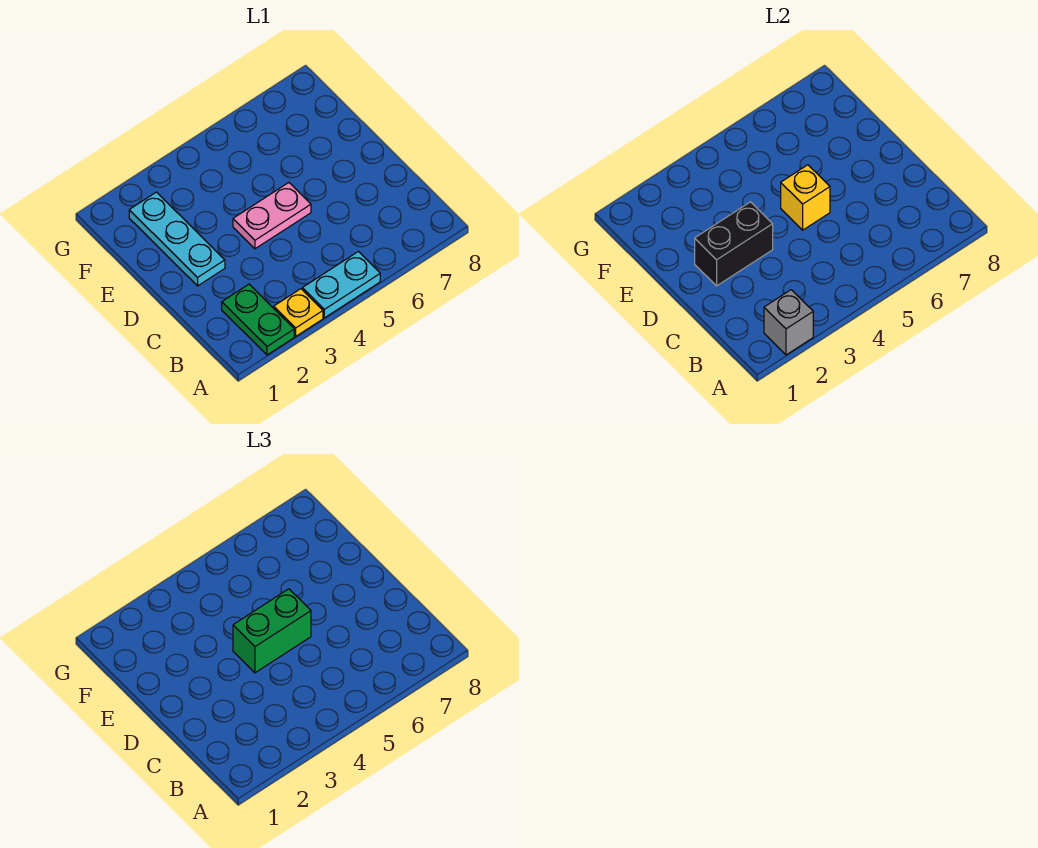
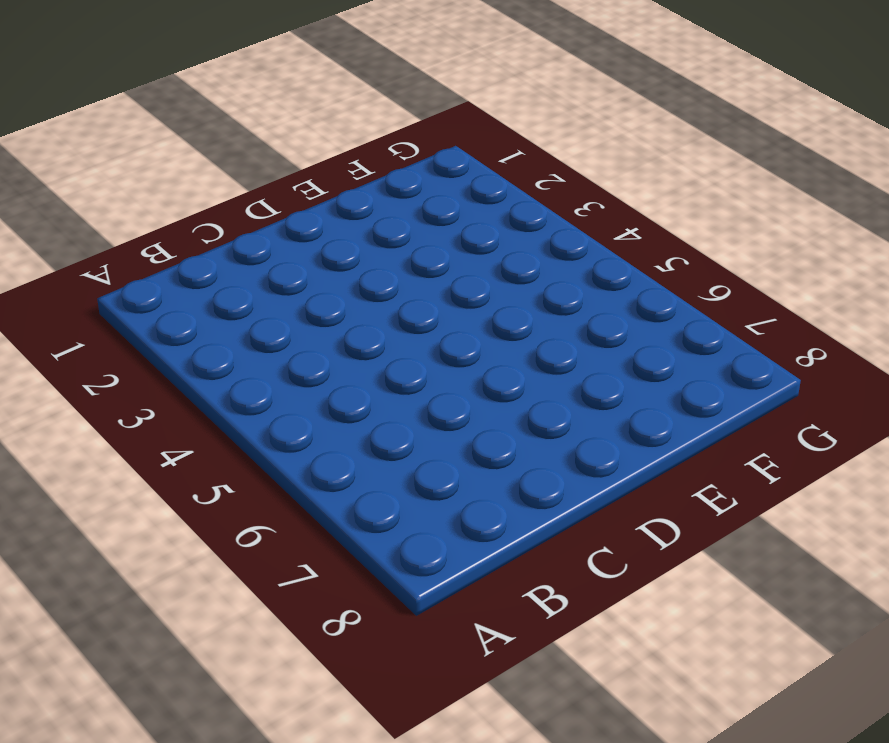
none -> green plate A2:B2 level 1
none -> yellow plate A3 level 1

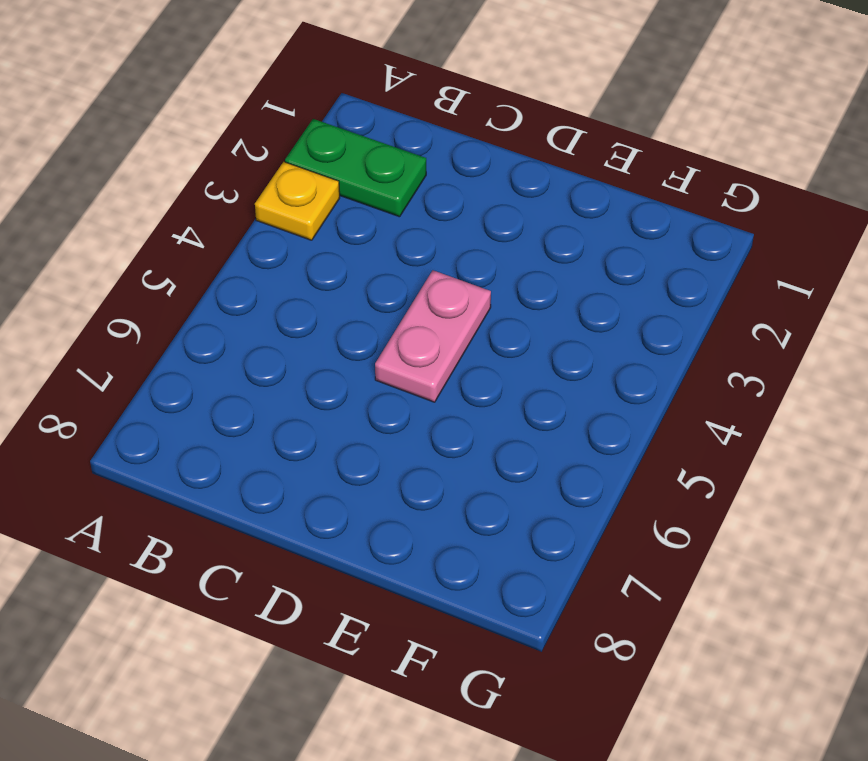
none -> cyan plate A4:A5 level 1
none -> cyan plate D2:F2 level 1

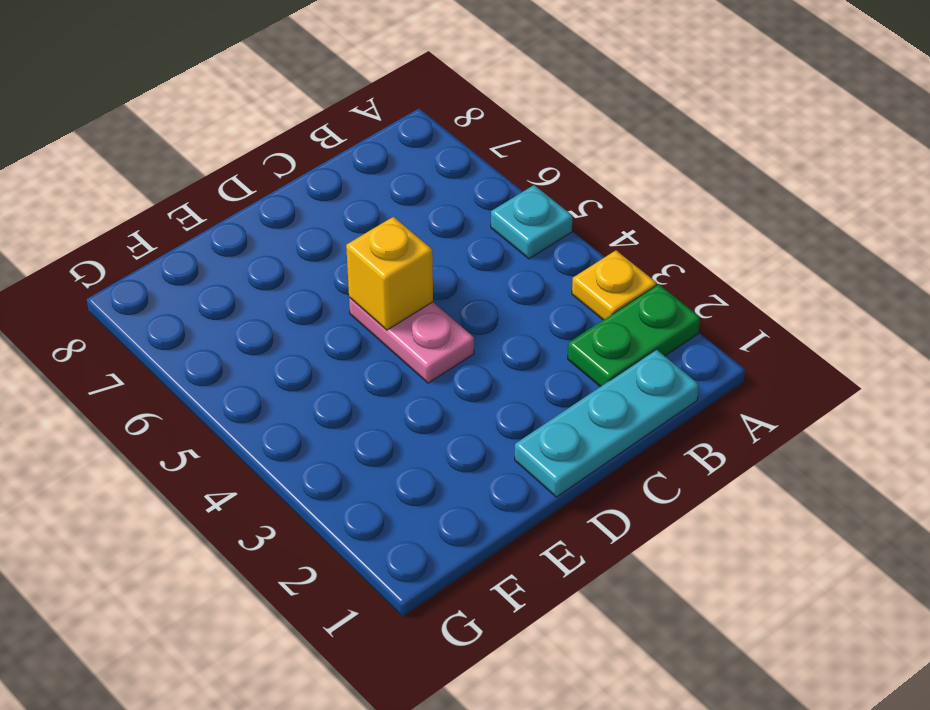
cyan plate A5 level 1 -> cyan plate A4:A5 level 1
cyan plate B1:D1 level 1 -> cyan plate D2:F2 level 1
none -> grey brick A2 level 2
none -> black brick D2:D3 level 2

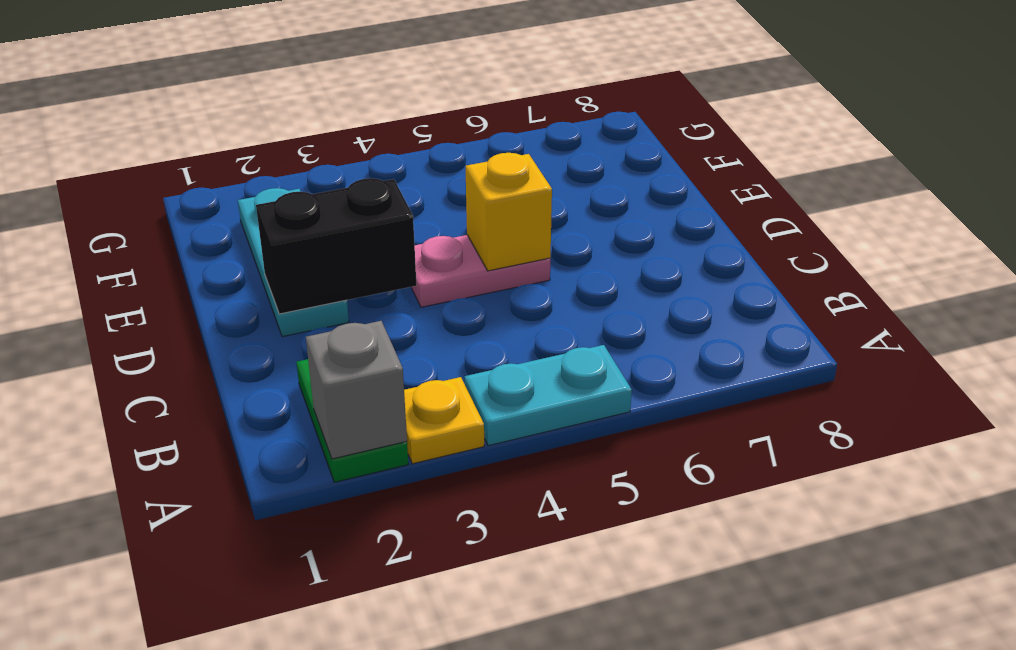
none -> green brick D4:D5 level 3

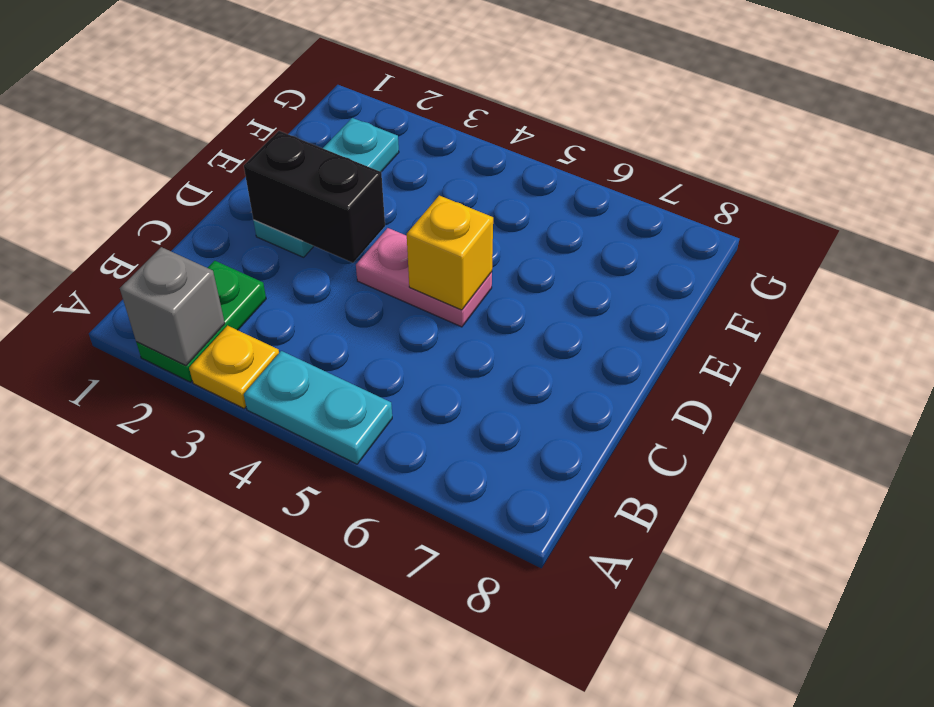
none -> green brick D4:D5 level 3

